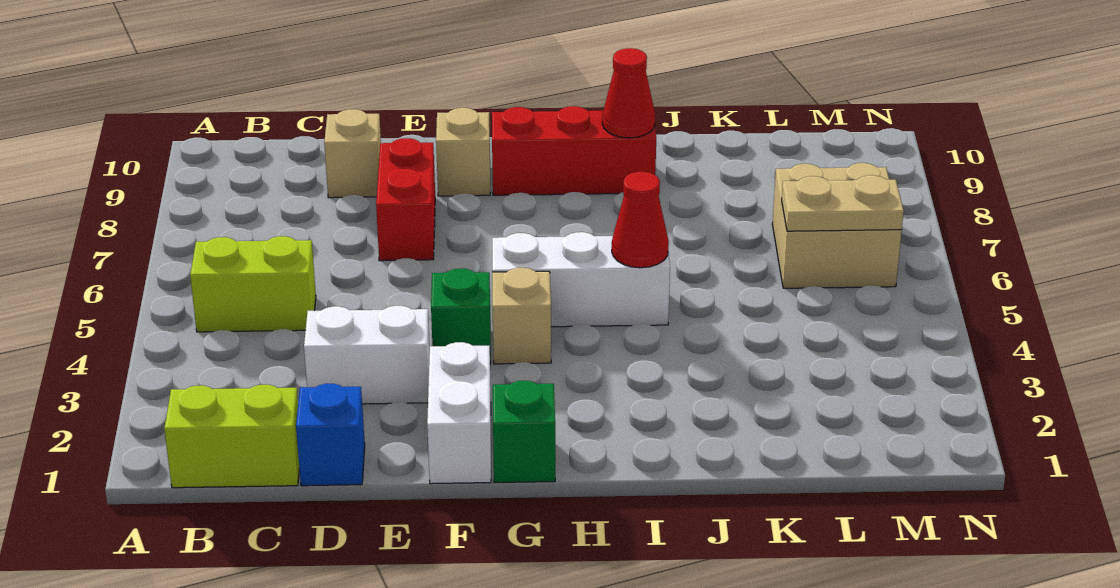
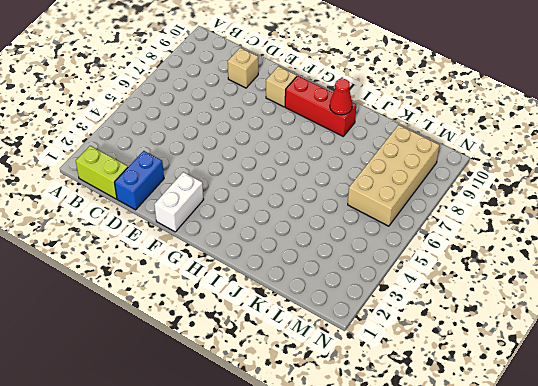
blue brick D1:D2 level 1 -> blue brick D1 level 1
tan brick L6:M9 level 1 -> tan brick L6:M7 level 1
none -> lime brick B5:C5 level 1
none -> white brick D3:E3 level 1
none -> red brick E7:E8 level 1

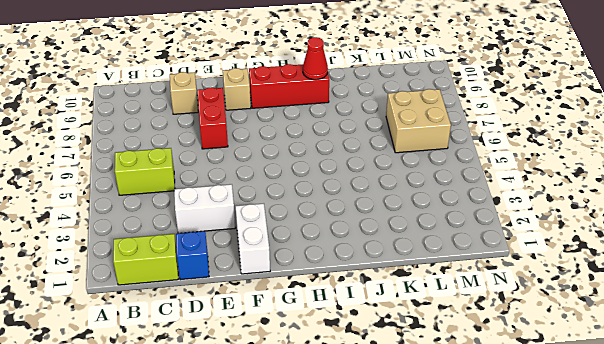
none -> green brick F4 level 1
none -> green brick G1 level 1
none -> tan brick G4 level 1

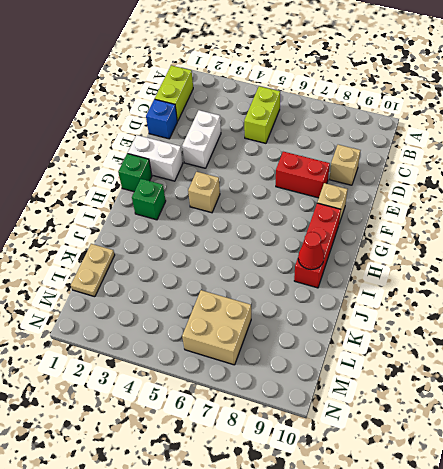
green brick H2 level 1 -> green brick F4 level 1
tan plate K1:L1 level 1 -> tan plate L6:M6 level 2
none -> white brick G5:I5 level 1
none -> red cone I5 level 2

